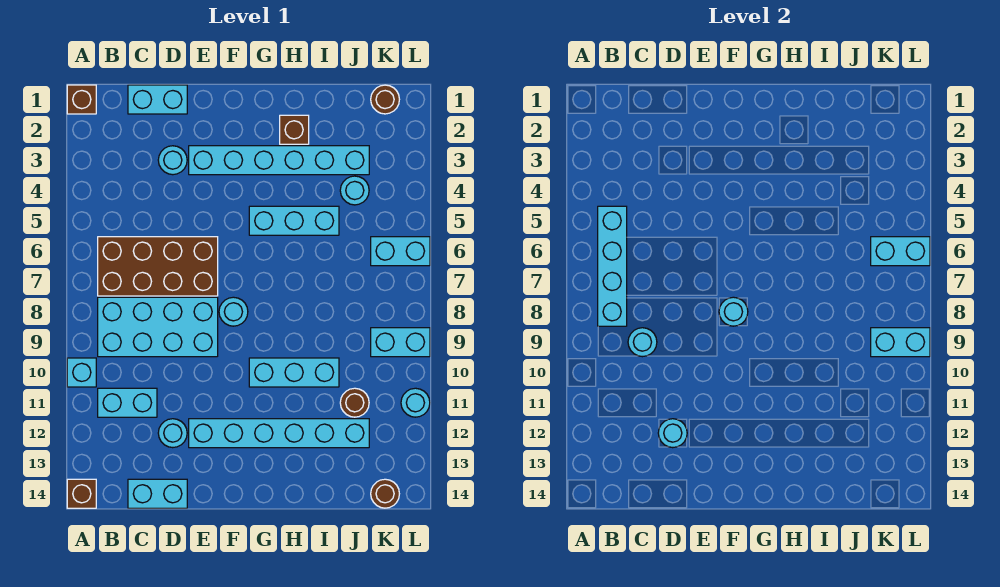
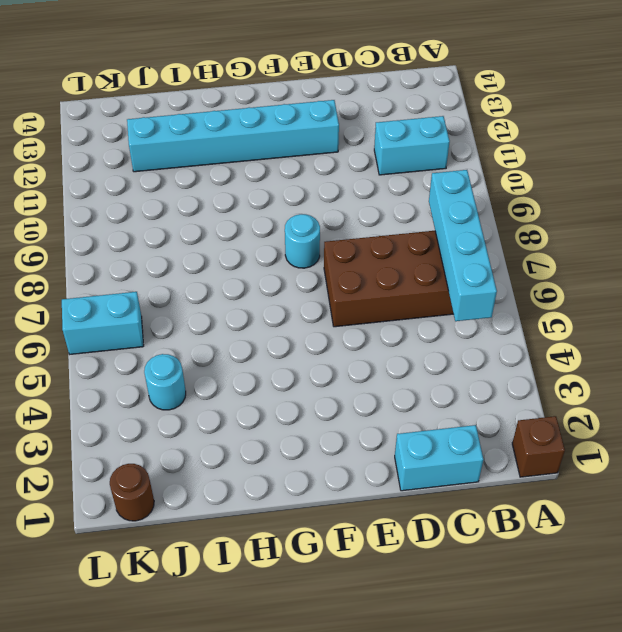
none -> cyan brick A10 level 1
none -> brown brick A14 level 1
none -> cyan brick B8:E9 level 1

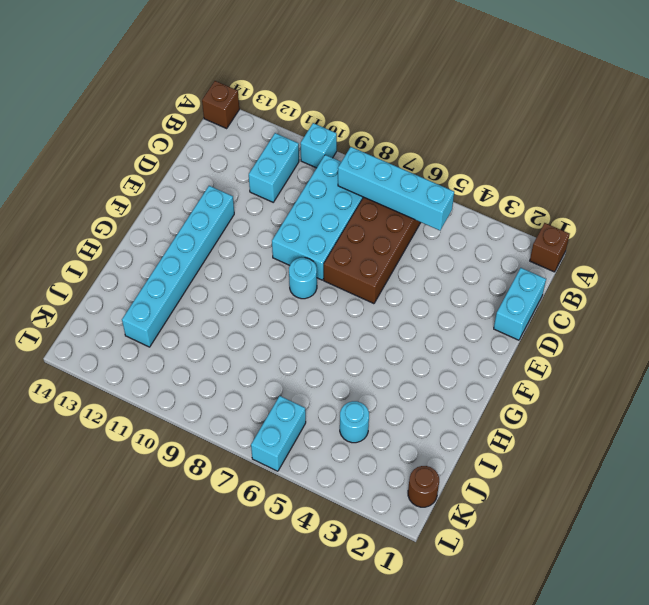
none -> cyan brick C14:D14 level 1
none -> cyan round brick D3 level 1
none -> cyan round brick D12 level 1

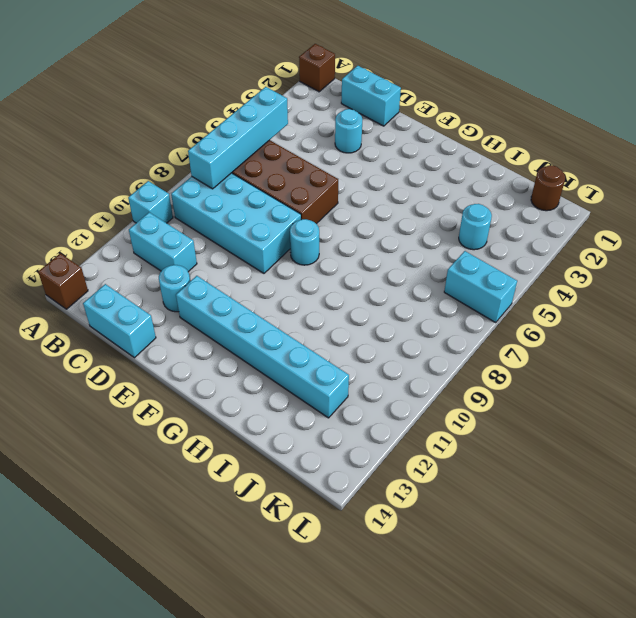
none -> cyan brick E3:J3 level 1
none -> cyan brick G5:I5 level 1
none -> cyan brick G10:I10 level 1

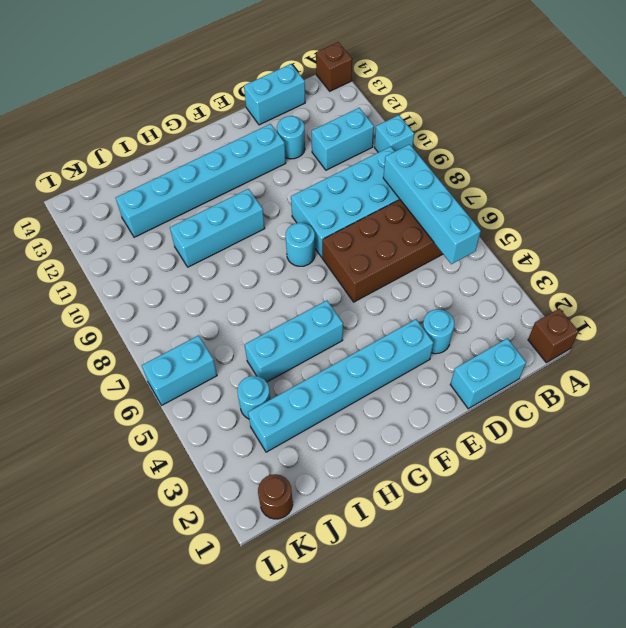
none -> brown brick H2 level 1
none -> brown round brick J11 level 1
none -> cyan brick K9:L9 level 1

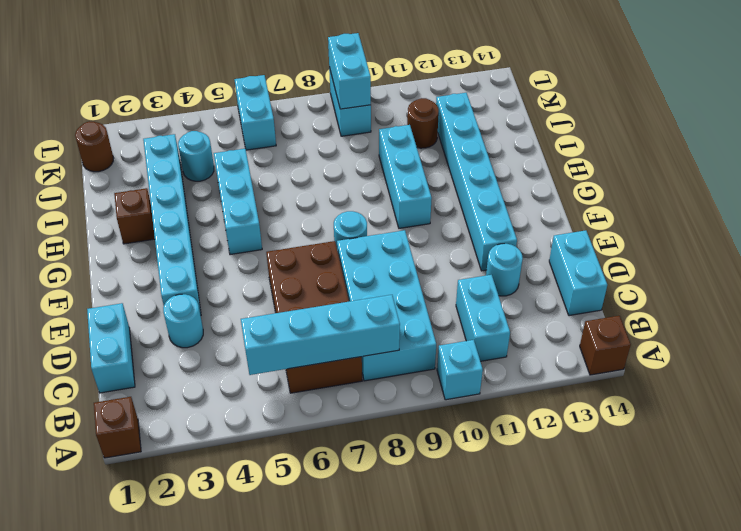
none -> brown round brick K14 level 1
none -> cyan round brick L11 level 1
none -> cyan round brick C9 level 2

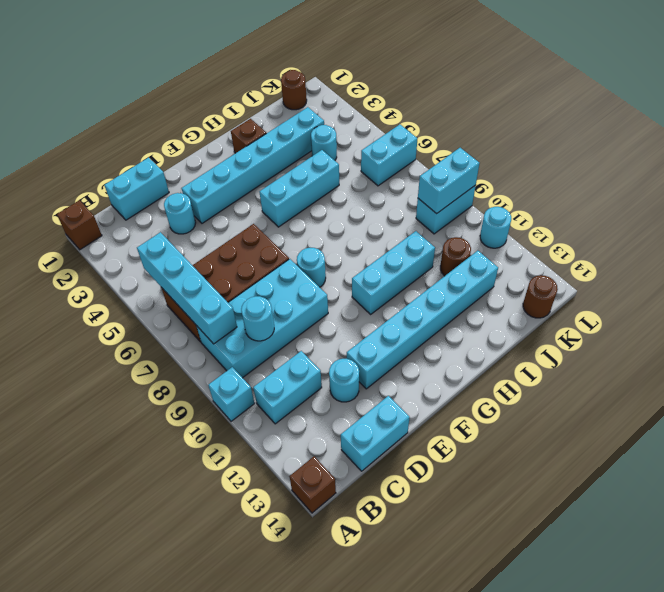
none -> cyan round brick D12 level 2
none -> cyan round brick F8 level 2
none -> cyan brick K6:L6 level 2

